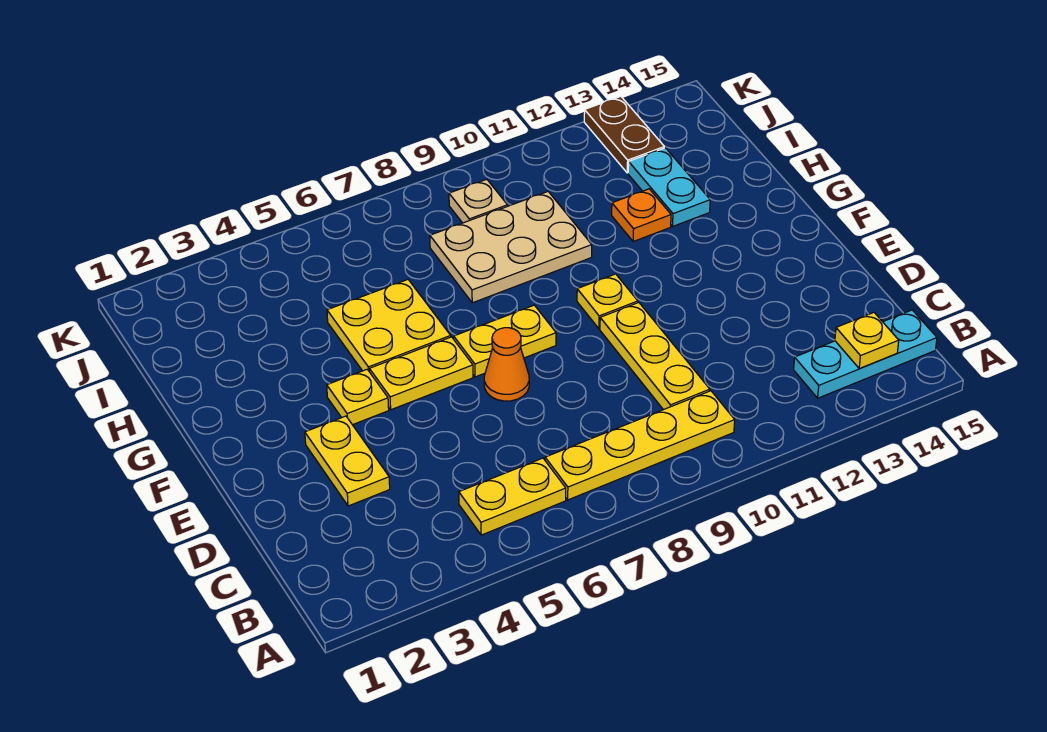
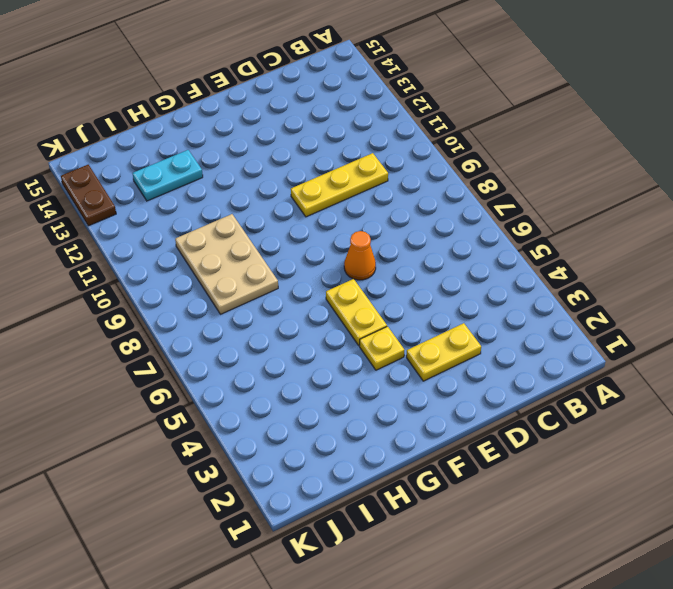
brown plate K13:K14 level 1 -> brown plate J13:K13 level 1
none -> yellow plate B5:B6 level 1
none -> yellow plate B7:B10 level 1
none -> cyan plate B13:B15 level 1

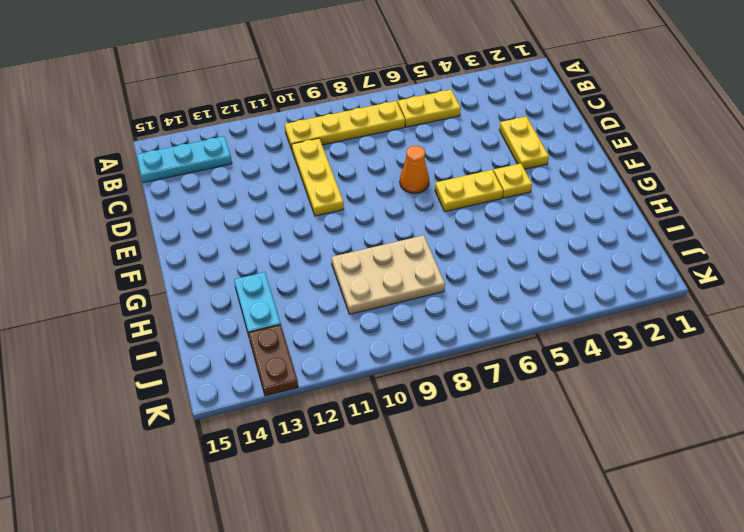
none -> yellow plate F7:F8 level 1
none -> yellow plate F10 level 1
none -> yellow plate G5:H6 level 1

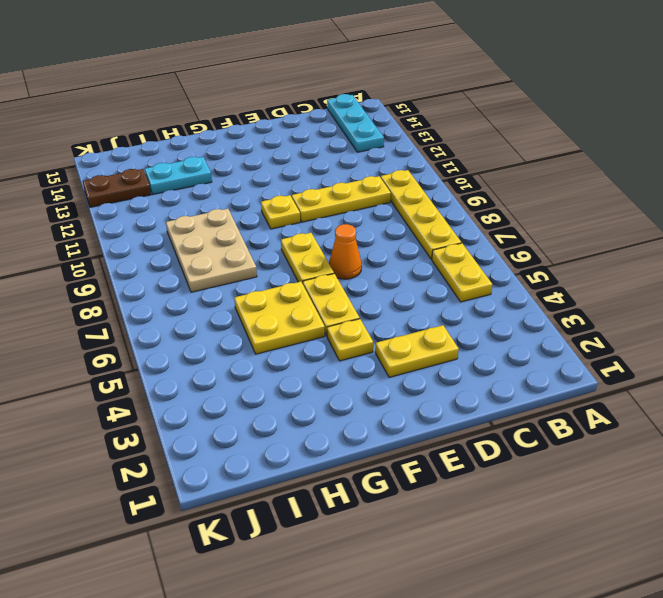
none -> orange plate H12 level 1
none -> tan plate J9 level 1
none -> yellow plate B14 level 2

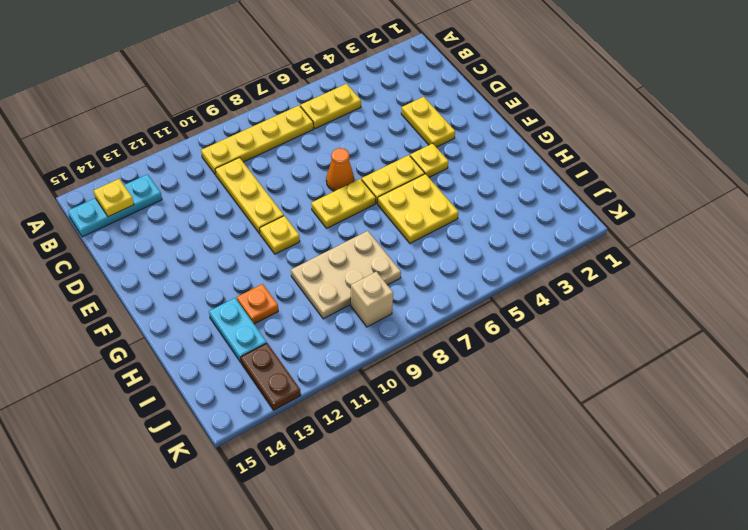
tan brick J9 level 1 -> tan plate J9 level 1

